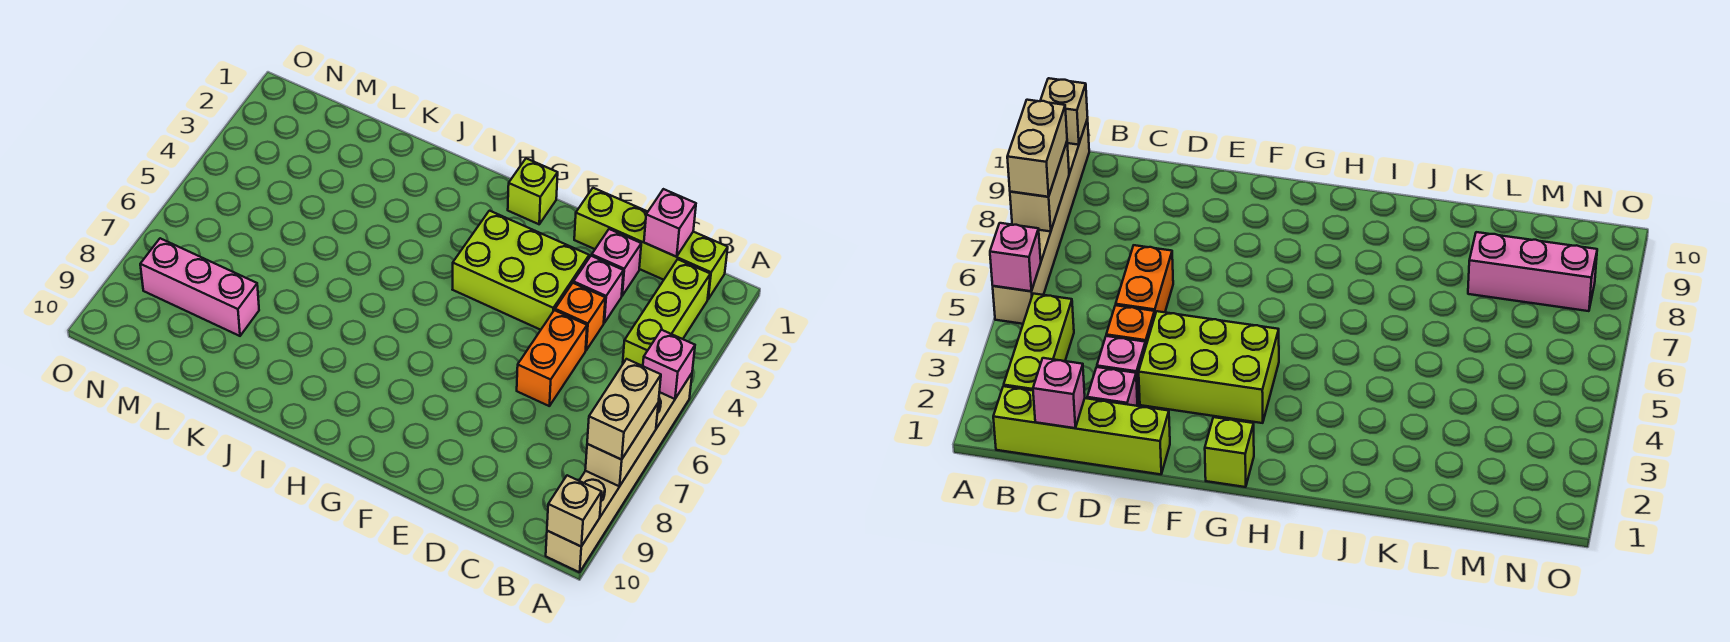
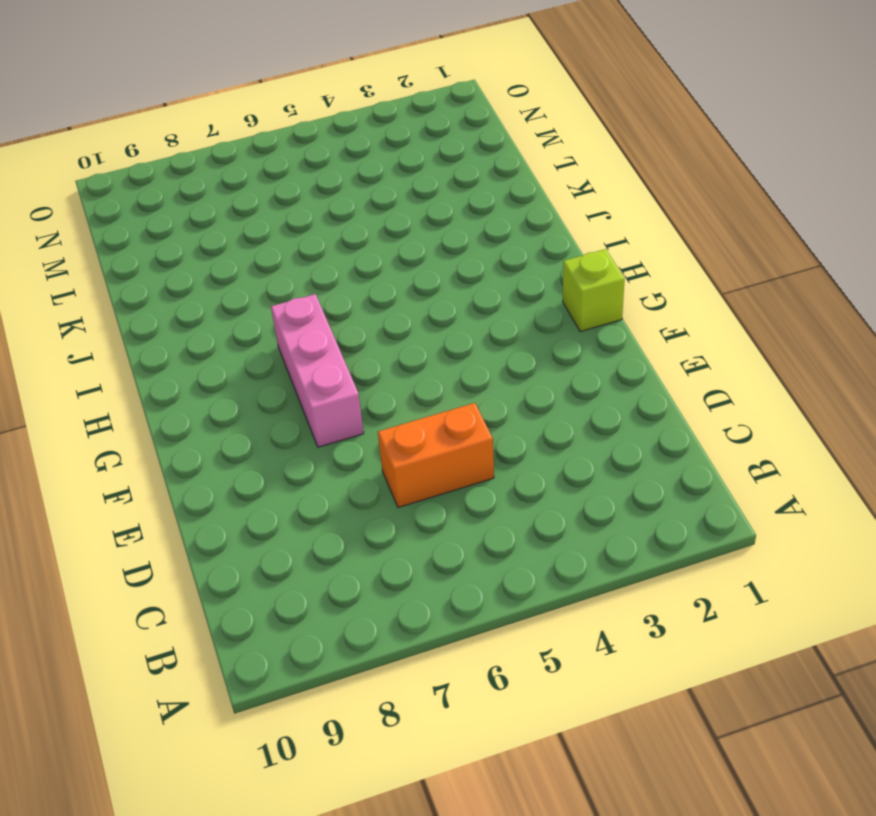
pink brick F7:H7 level 1 -> pink brick L8:N8 level 1
none -> tan brick A5:A10 level 1
none -> lime brick B1:E1 level 1
none -> lime brick B2:B4 level 1

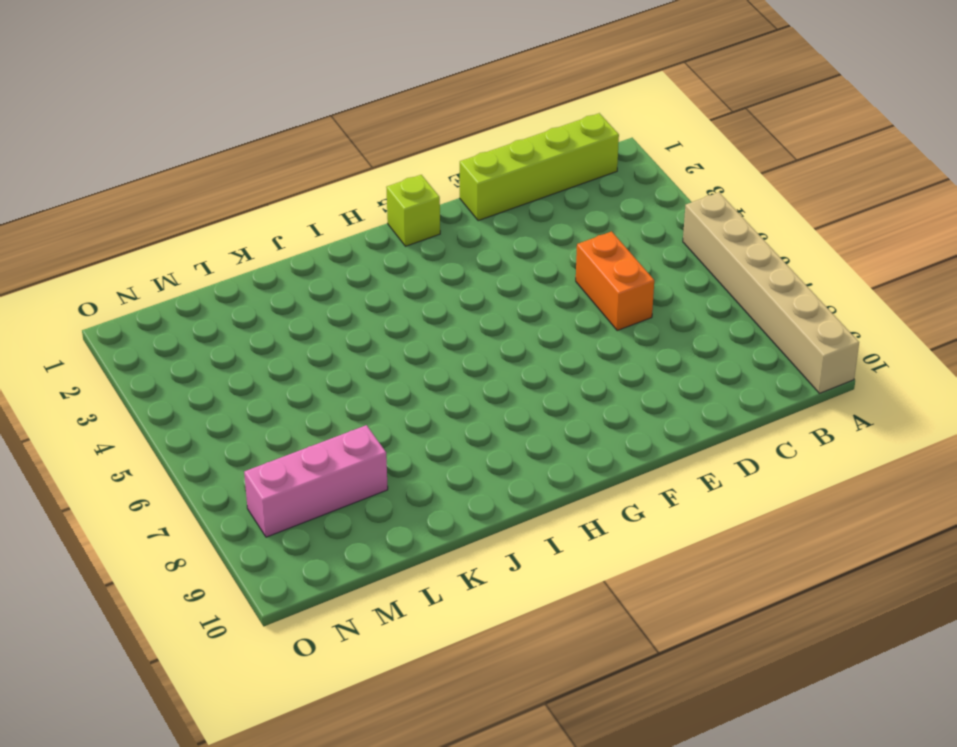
none -> lime brick B2:B4 level 1
none -> pink brick D2 level 1
none -> pink brick D3 level 1

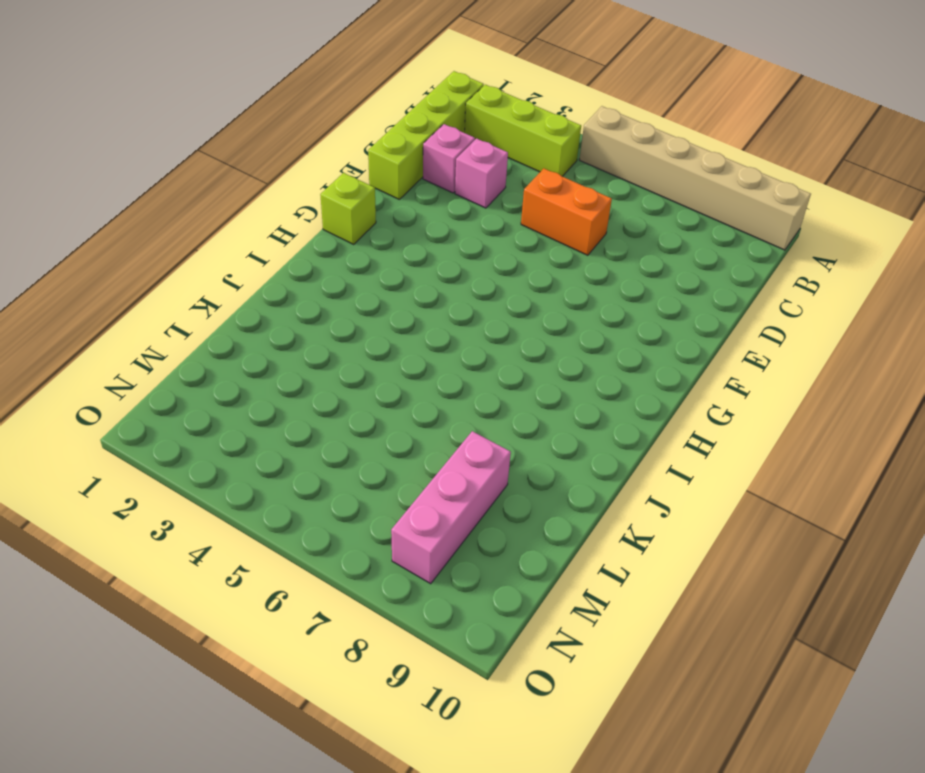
none -> orange brick D4 level 1
none -> lime brick E3:G4 level 1
none -> pink brick A5 level 2

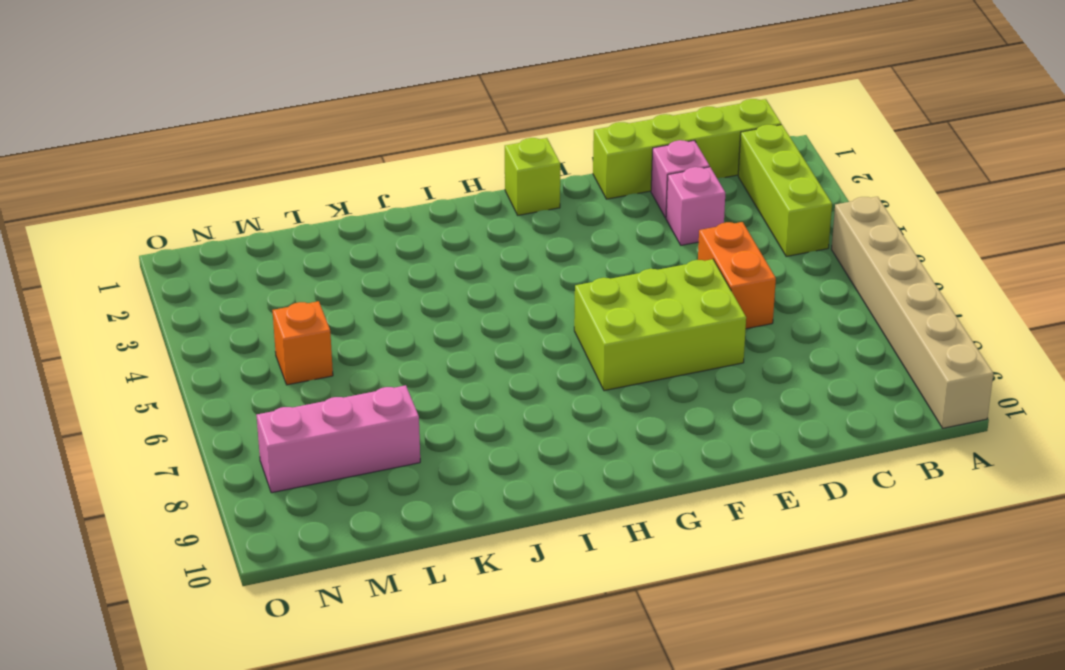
lime brick E6:G7 level 1 -> lime brick E3:G4 level 1
orange brick M5 level 1 -> orange brick D4 level 1
none -> pink brick A5 level 2
none -> tan brick A7:A8 level 2
none -> tan brick A10 level 2

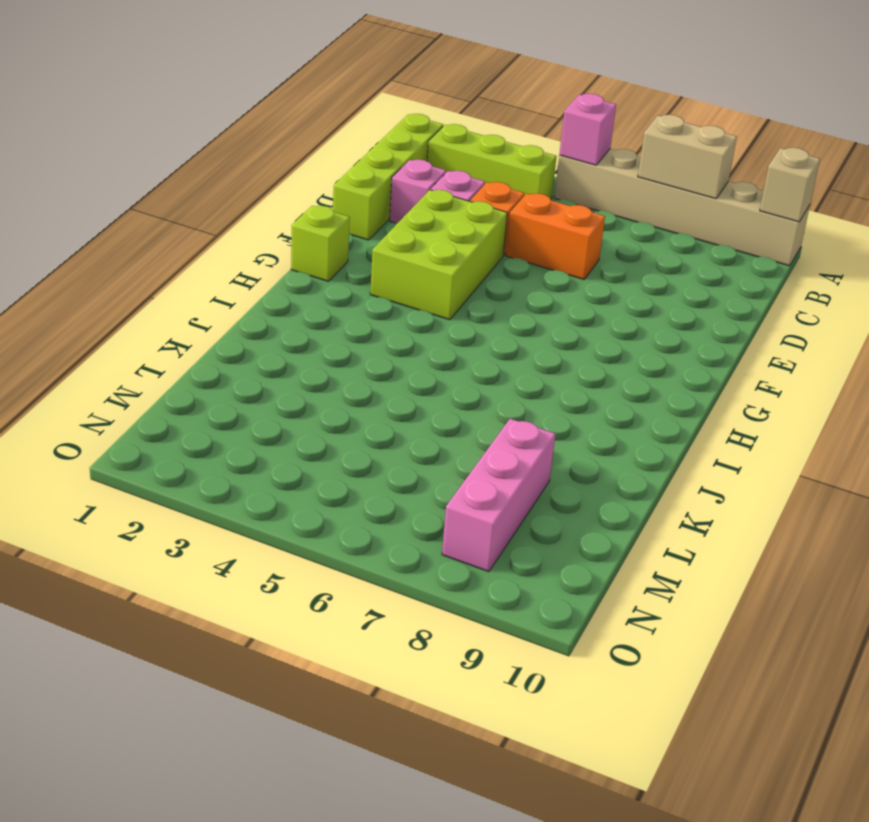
none -> pink brick C1 level 2
none -> tan brick A7:A8 level 3

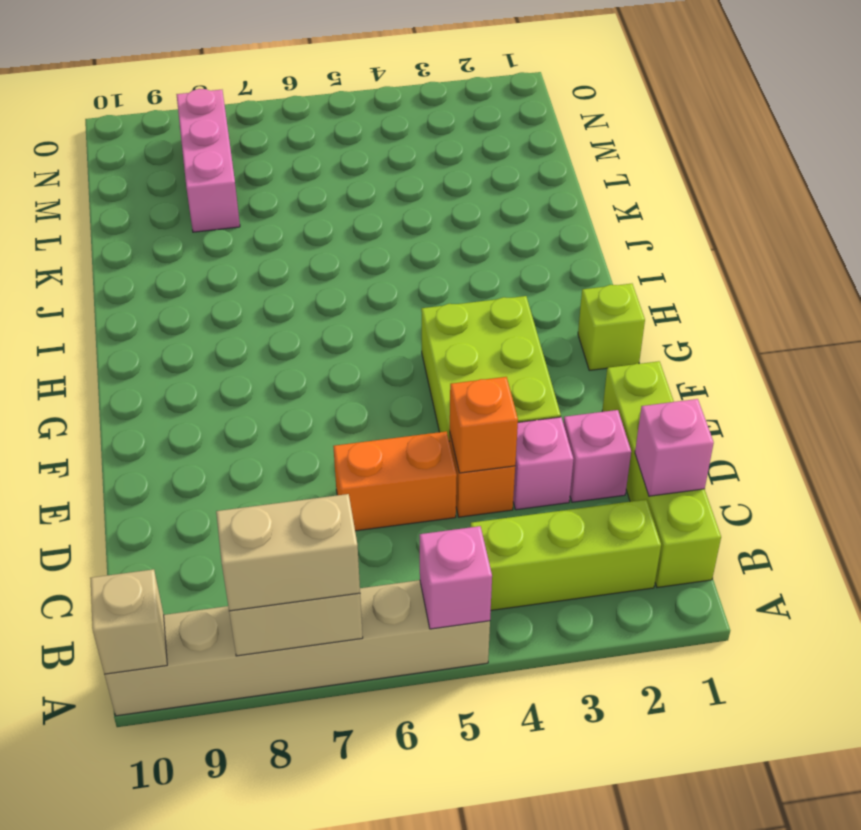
orange brick D4 level 2 -> none

